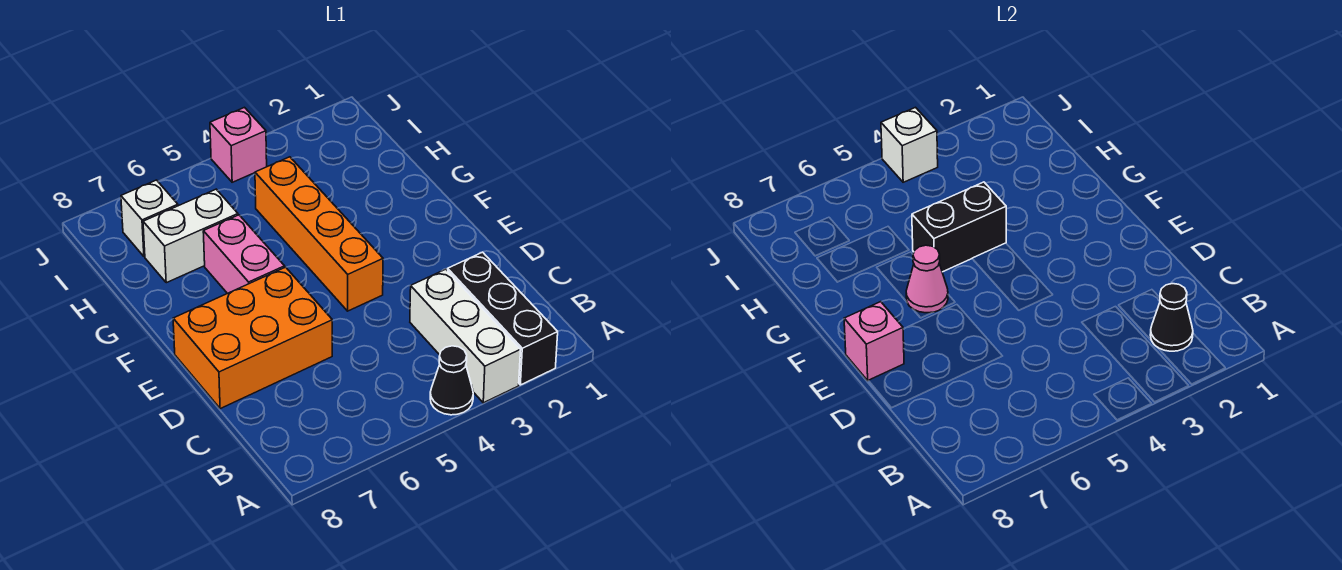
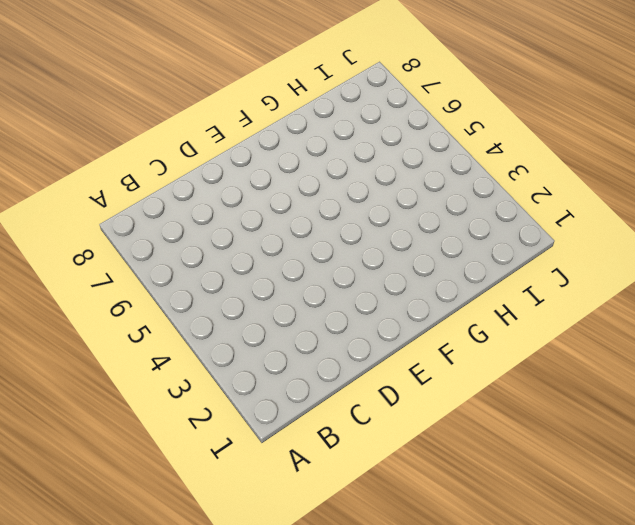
none -> black brick A2:C2 level 1
none -> white brick A3:C3 level 1
none -> black cone A4 level 1

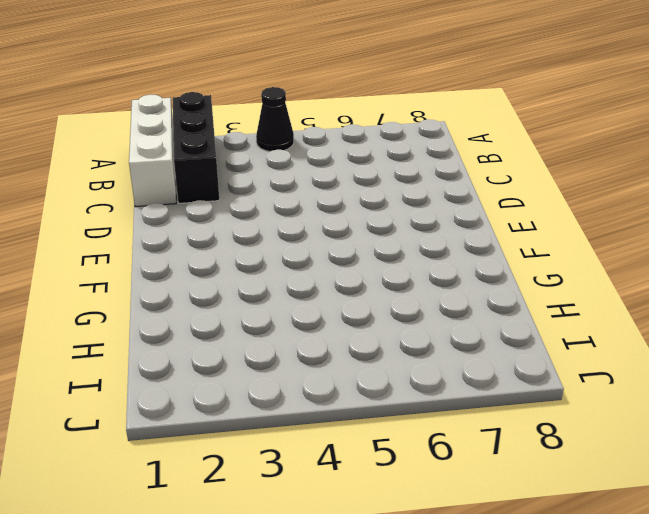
white brick A1:C1 level 1 -> white brick A3:C3 level 1
none -> orange brick D6:E8 level 1
none -> orange brick E4:H4 level 1
none -> pink brick F6:G6 level 1

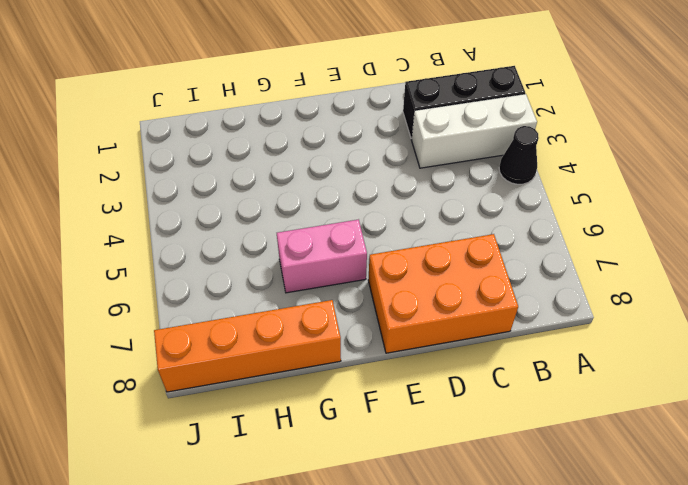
orange brick C7:E8 level 1 -> orange brick D6:E8 level 1
orange brick G8:J8 level 1 -> orange brick E4:H4 level 1
none -> white brick H6:H7 level 1
none -> white brick I7 level 1
none -> pink brick J4 level 1

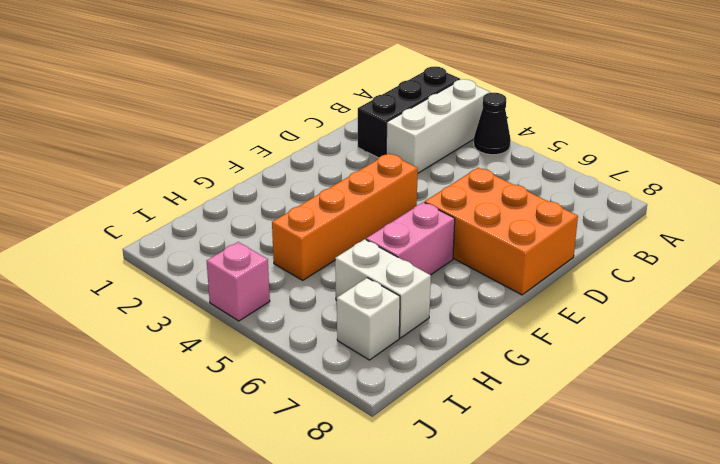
none -> black cone B2 level 2
none -> pink brick E8 level 2
none -> pink cone F6 level 2

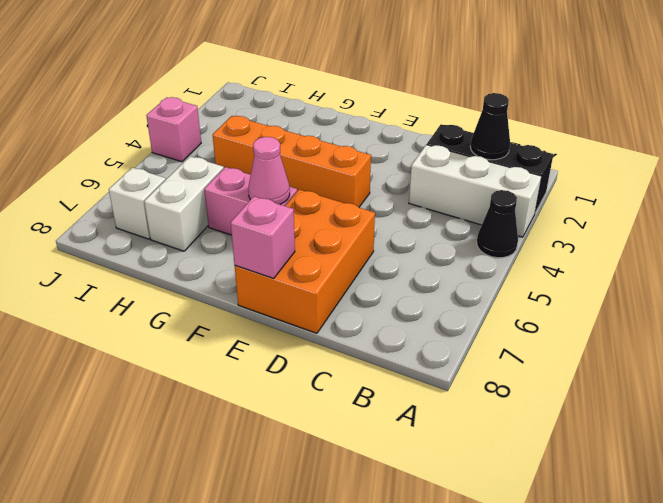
none -> black brick G4:G5 level 2
none -> white brick J4 level 2

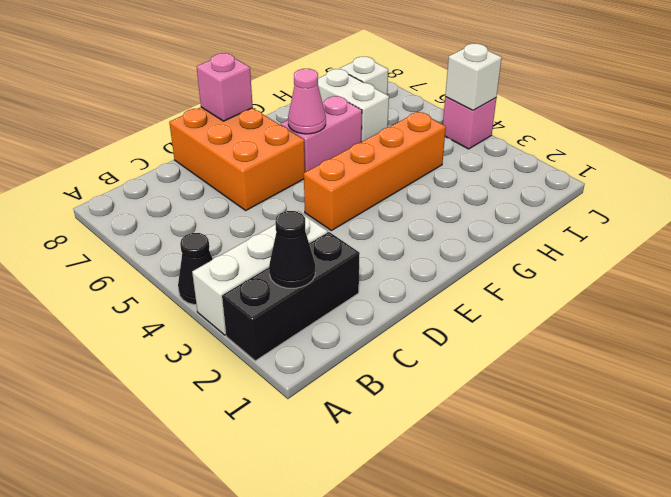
none -> black brick G4:G5 level 2

